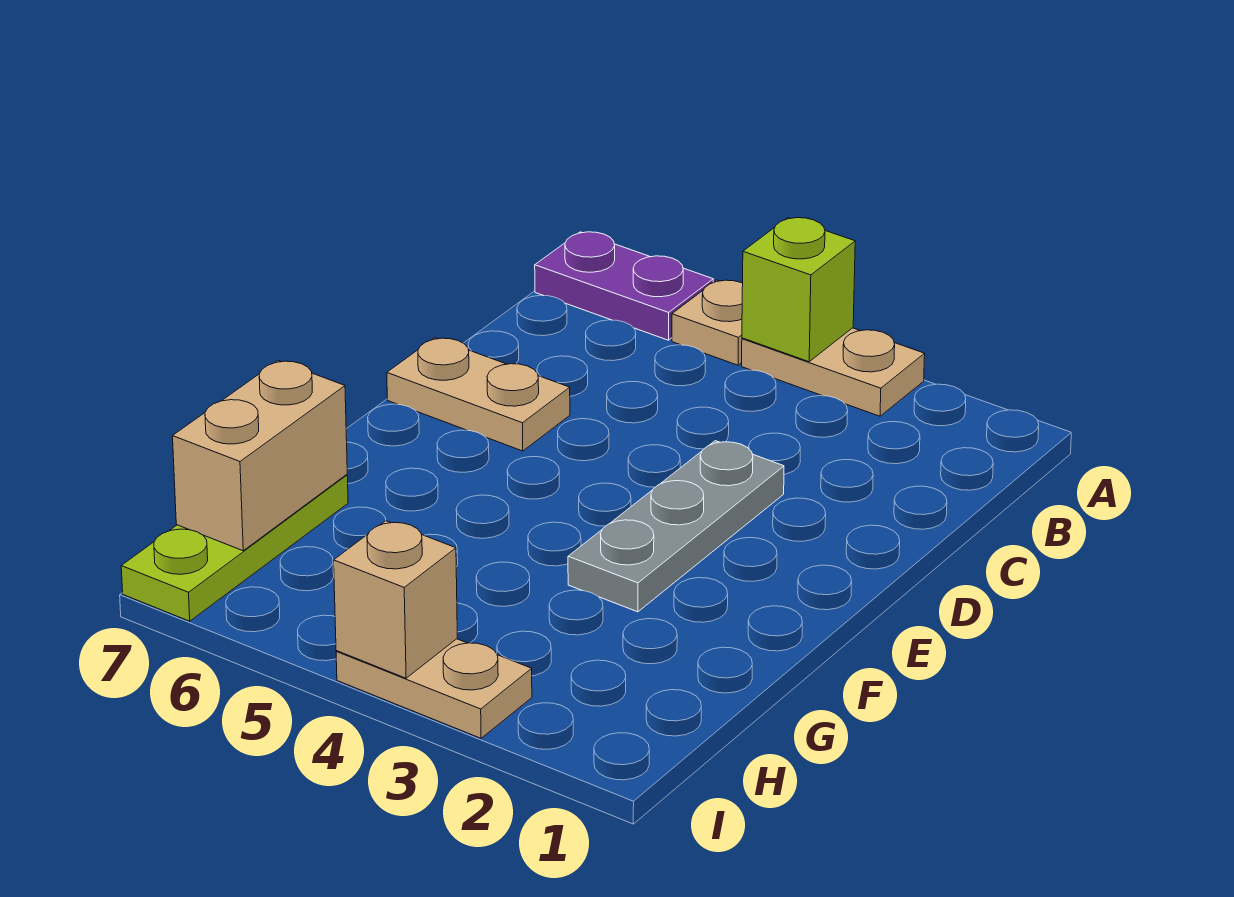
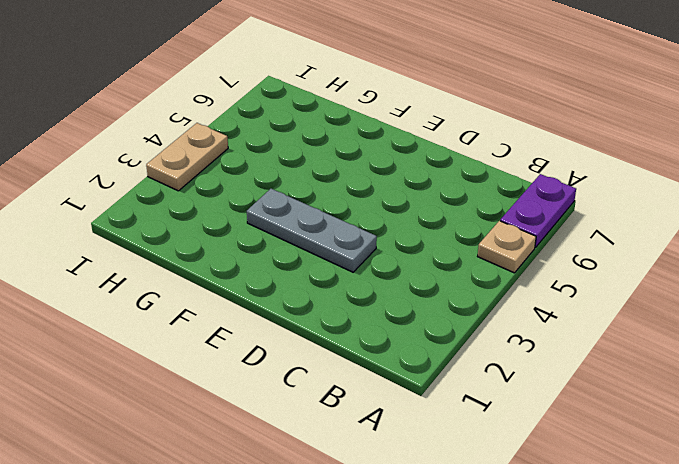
none -> tan plate A3:A4 level 1
none -> tan plate D6:D7 level 1

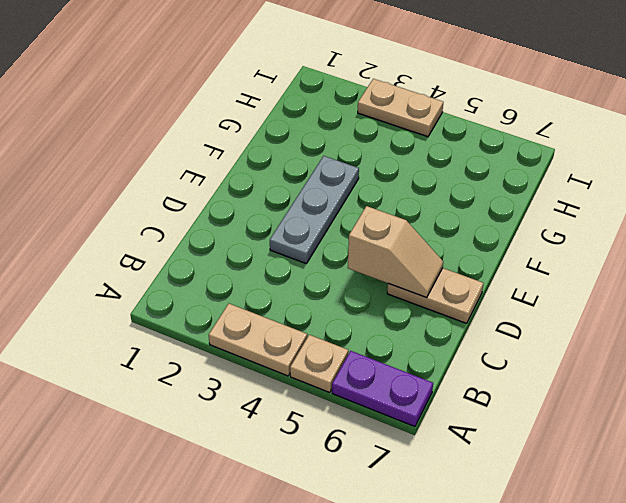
tan slope D5:D6 level 2 top 5 -> none
none -> lime plate G7:I7 level 1
none -> lime brick A4 level 2

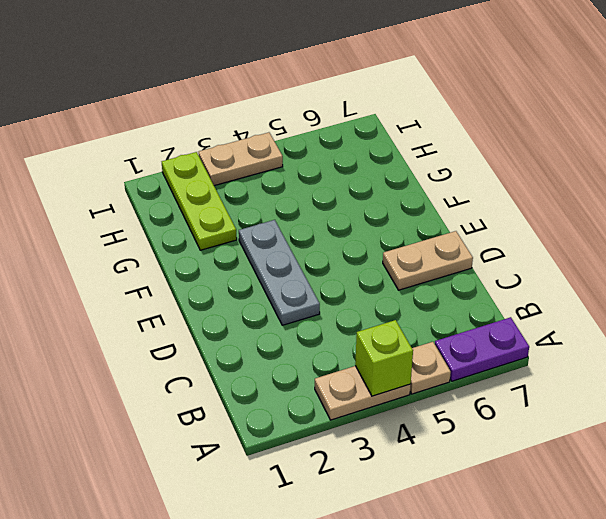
lime plate G2:I2 level 1 -> lime plate G7:I7 level 1
none -> tan brick G7:H7 level 2
none -> tan brick I4 level 2

